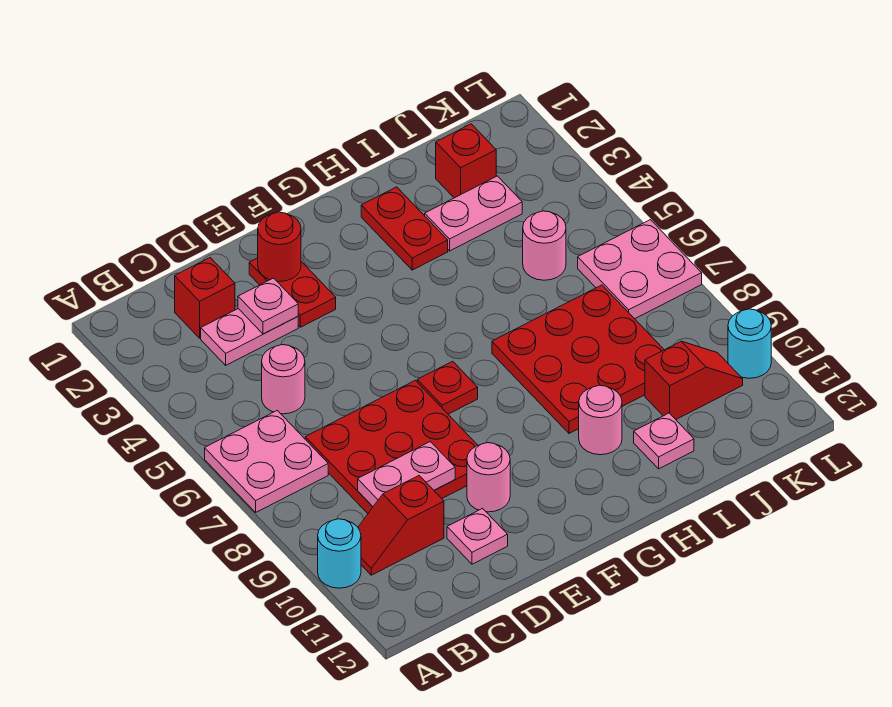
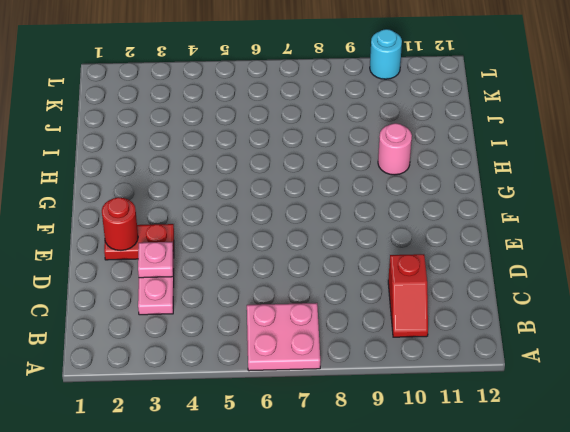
none -> cyan round brick A10 level 1
none -> red brick C2 level 1
none -> pink round brick C5 level 1

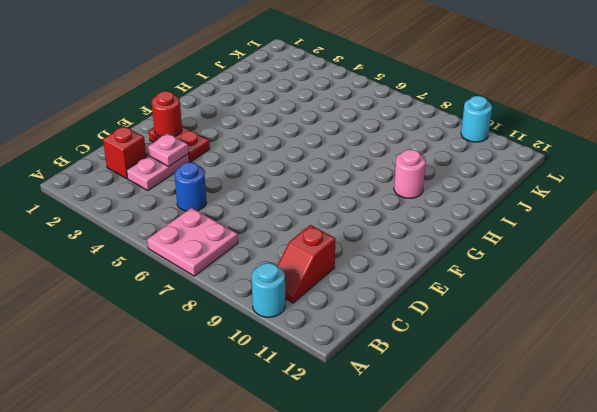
blue round brick C5 level 1 -> pink round brick C5 level 1
none -> red plate C7:E9 level 1
none -> pink plate D11 level 1
none -> pink round brick E10 level 1

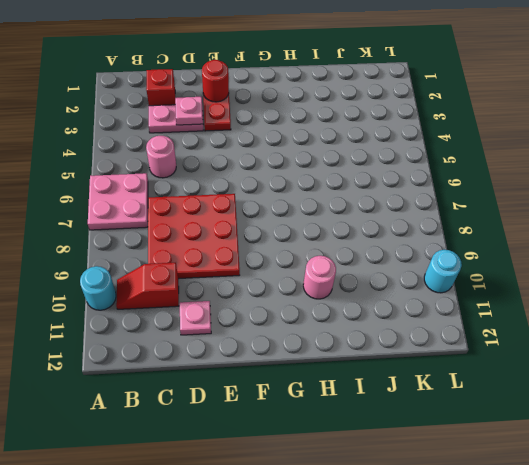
none -> pink round brick E10 level 1
none -> red plate F7 level 1
none -> red plate H2:H3 level 1

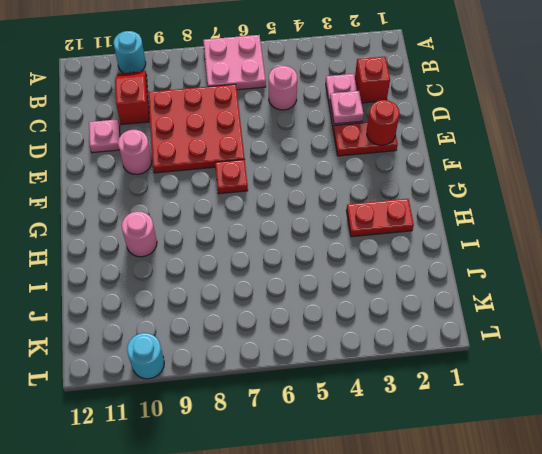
none -> red plate H7:J9 level 1
none -> pink plate I3:J3 level 1
none -> pink plate I11 level 1

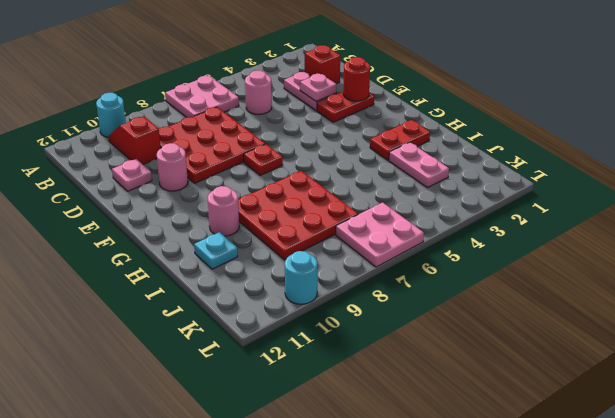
cyan plate I11 level 1 -> pink plate I11 level 1
none -> red brick J2 level 1
none -> pink round brick J5 level 1
none -> red slope J10:K10 level 1 top J

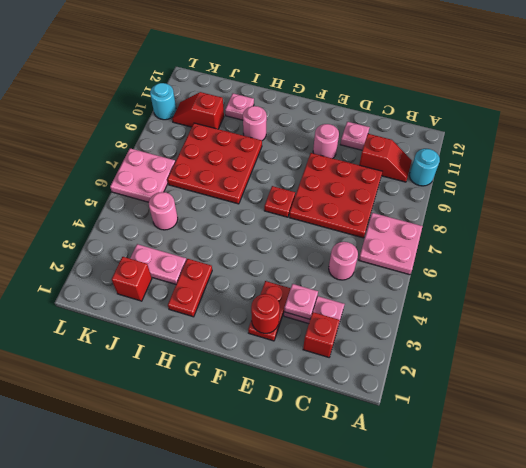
none -> pink plate C9:D9 level 2

